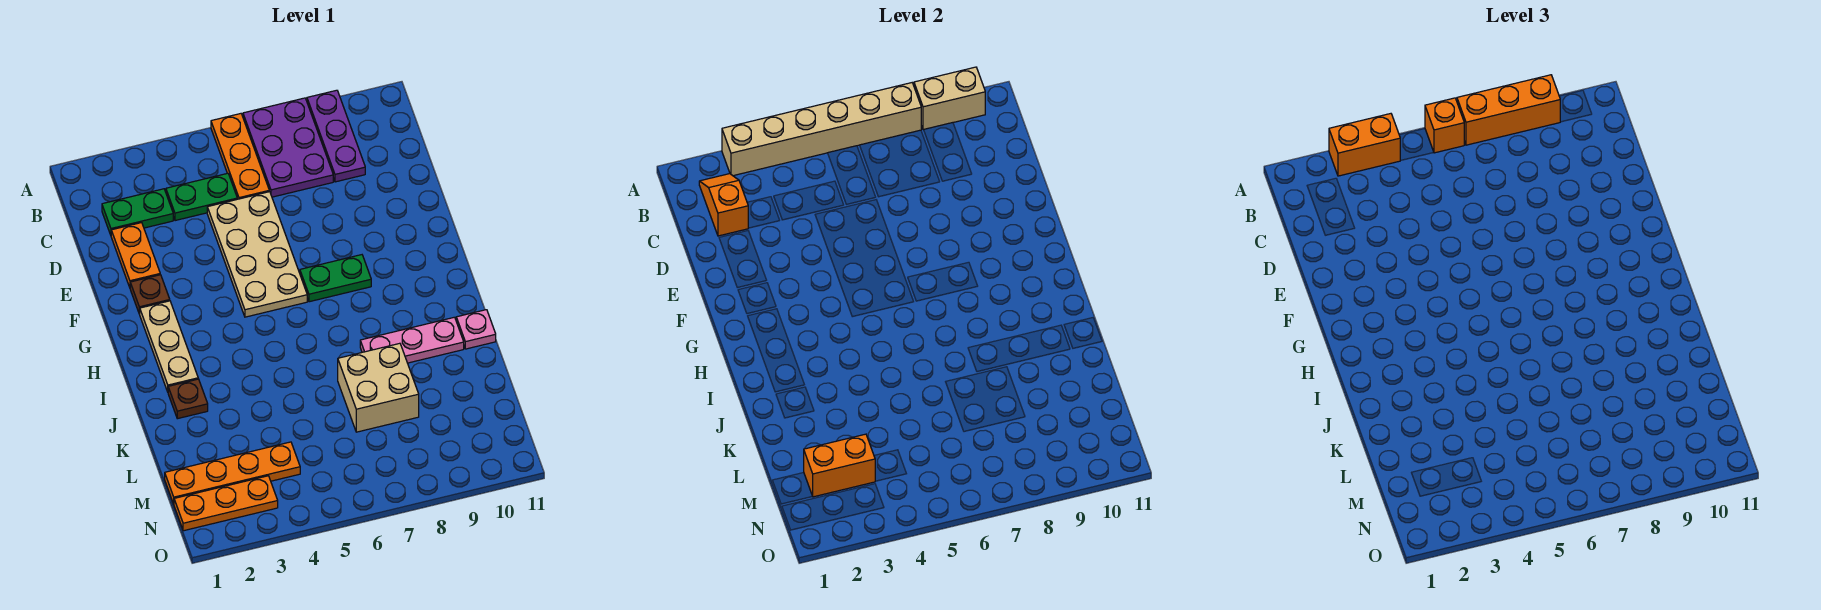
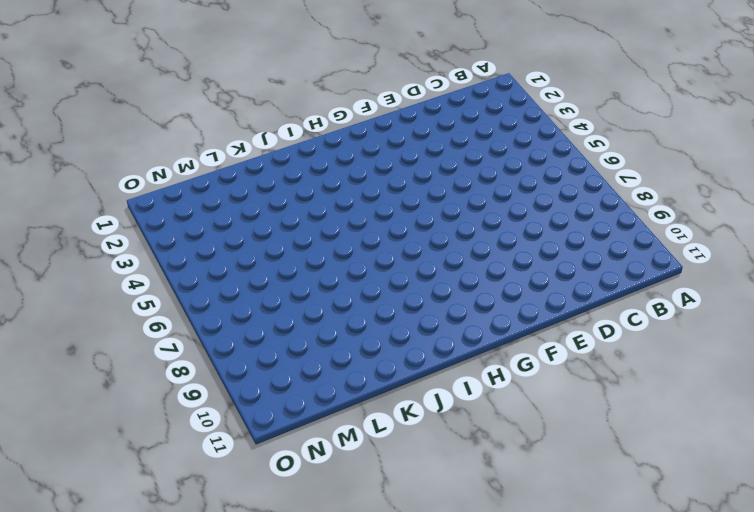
none -> orange plate A6:C6 level 1
none -> purple plate A7:C8 level 1
none -> purple plate A9:C9 level 1

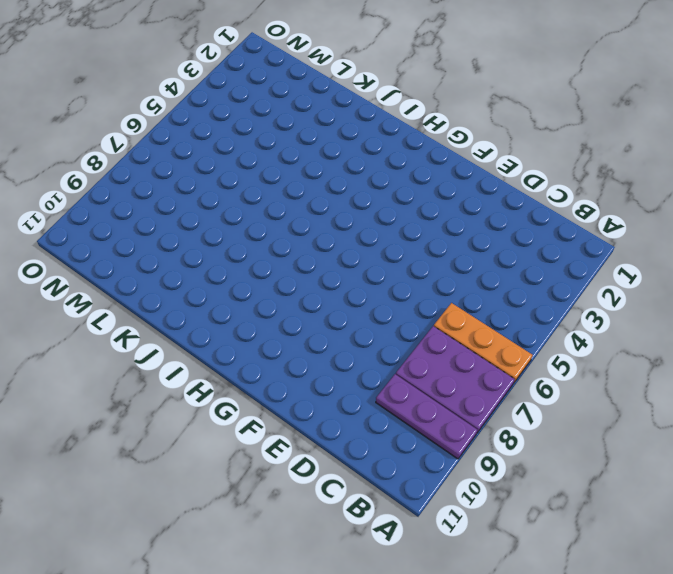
none -> green plate C2:C3 level 1
none -> green plate C4:C5 level 1
none -> orange plate D2:E2 level 1

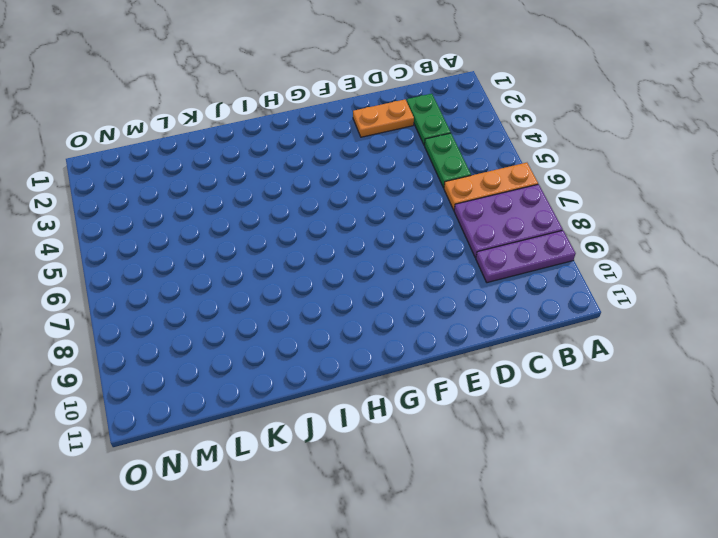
none -> tan plate D5:G6 level 1
none -> brown plate F2 level 1
none -> tan plate G2:I2 level 1

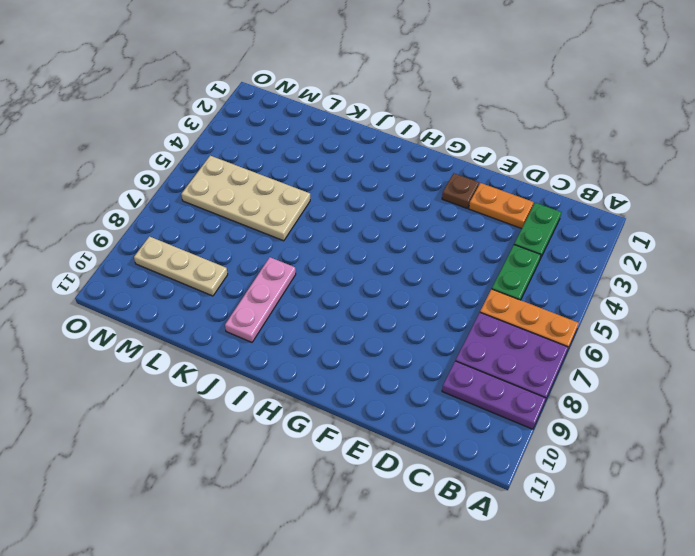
tan plate K5:N6 level 1 -> tan plate D5:G6 level 1
tan plate L9:N9 level 1 -> tan plate G2:I2 level 1
none -> green plate G7:G8 level 1
none -> brown plate J2 level 1
none -> pink plate J11 level 1

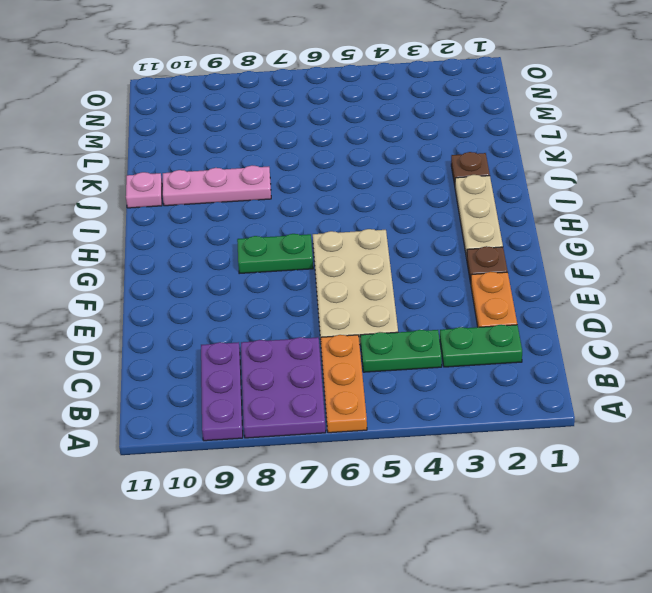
none -> tan brick K7:L8 level 1
none -> orange plate M1:M4 level 1
none -> orange plate N1:N3 level 1

